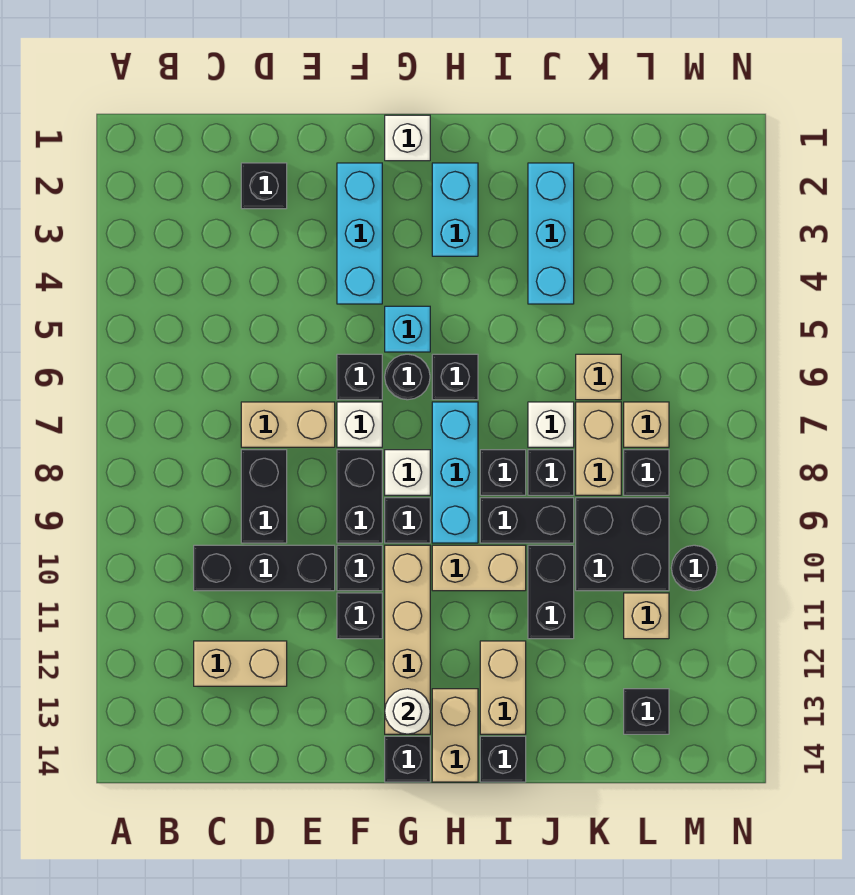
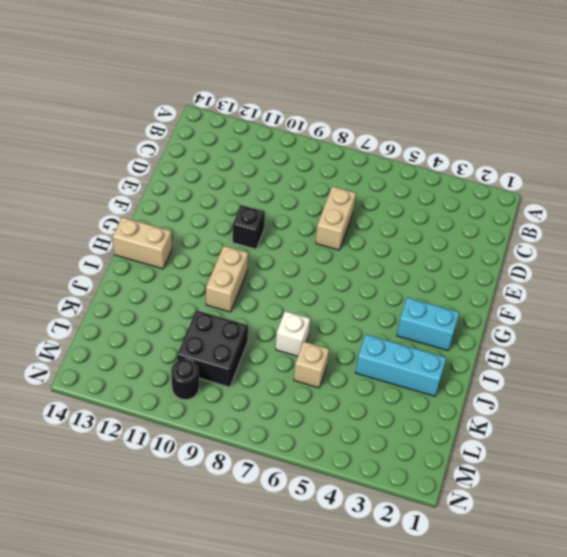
none -> black brick C10:E10 level 1
none -> tan brick C12:D12 level 1
none -> black brick D2 level 1
none -> black brick D8:D9 level 1

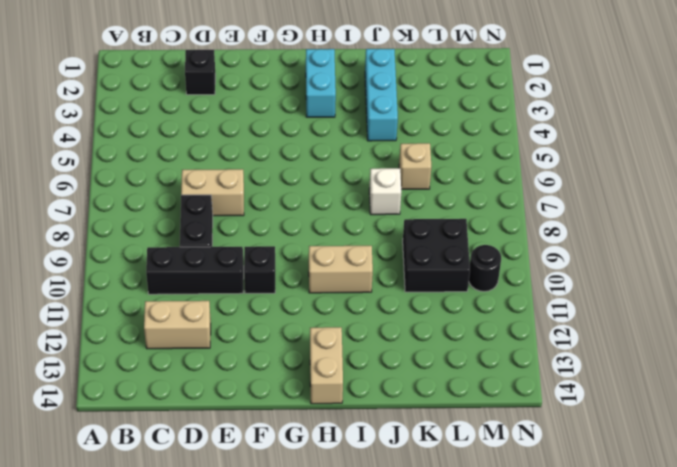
none -> cyan brick F2:F4 level 1
none -> black brick F6 level 1
none -> white brick F7 level 1
none -> black brick F8:F9 level 1

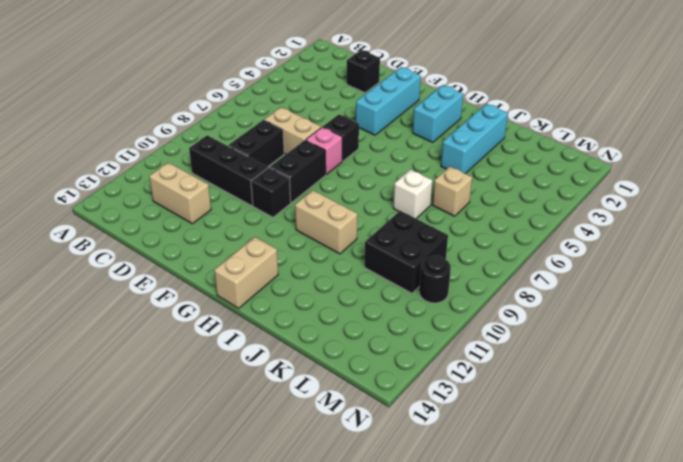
pink brick F7 level 1 -> white brick F7 level 1
none -> black brick F11 level 1
none -> white brick G1 level 1
none -> cyan brick G5 level 1
none -> black round brick G6 level 1

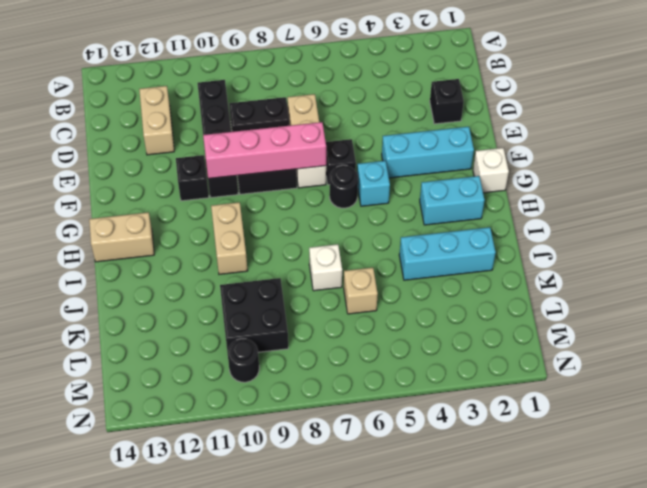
pink brick F7:F10 level 2 -> none
none -> white brick G8 level 1
none -> black brick G9 level 1
none -> tan brick G10:G13 level 1
none -> black brick G14 level 1

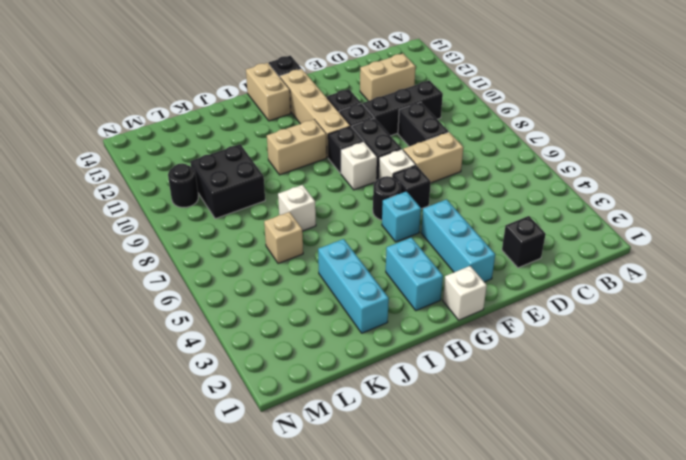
none -> black brick H6 level 1
none -> cyan brick H7:H9 level 1
none -> black brick I8 level 1
none -> black brick I9:J9 level 1

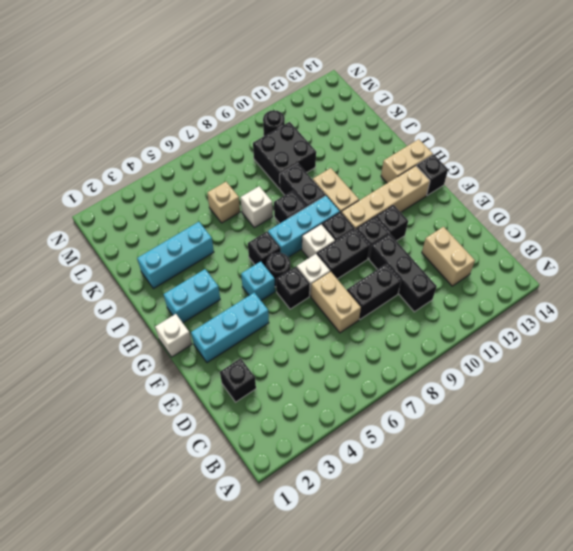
none -> tan brick I12:I13 level 1
none -> black brick I14 level 1
none -> black brick J8 level 1
none -> black brick J10:J11 level 1

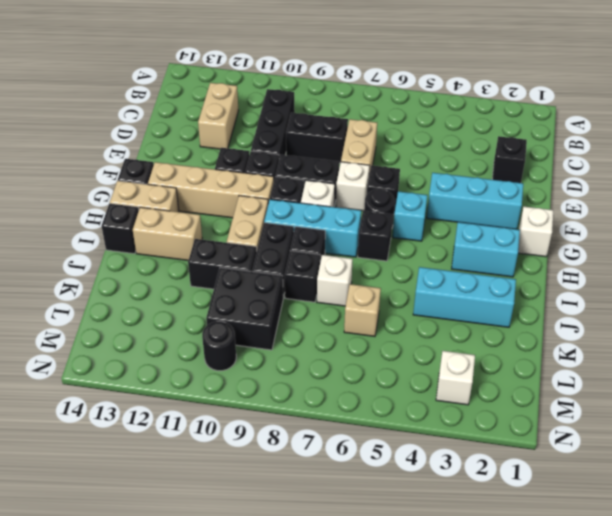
white brick M3 level 1 -> none
none -> tan brick K7:K8 level 1
none -> tan brick L7 level 1
none -> black brick L8 level 1
none -> tan brick L11 level 1

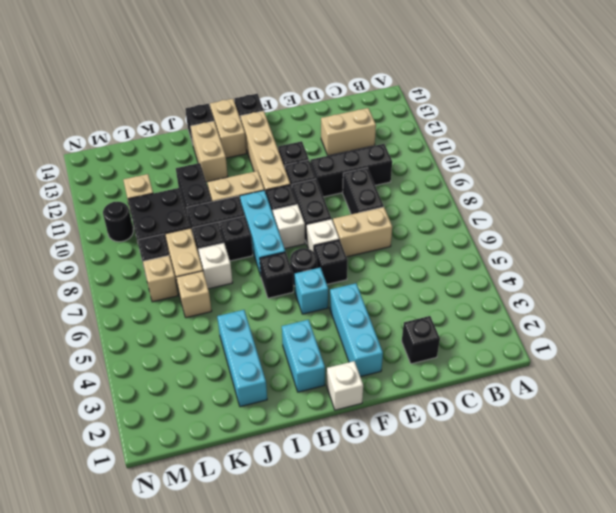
none -> black brick L13 level 1
none -> white round brick G13 level 2

